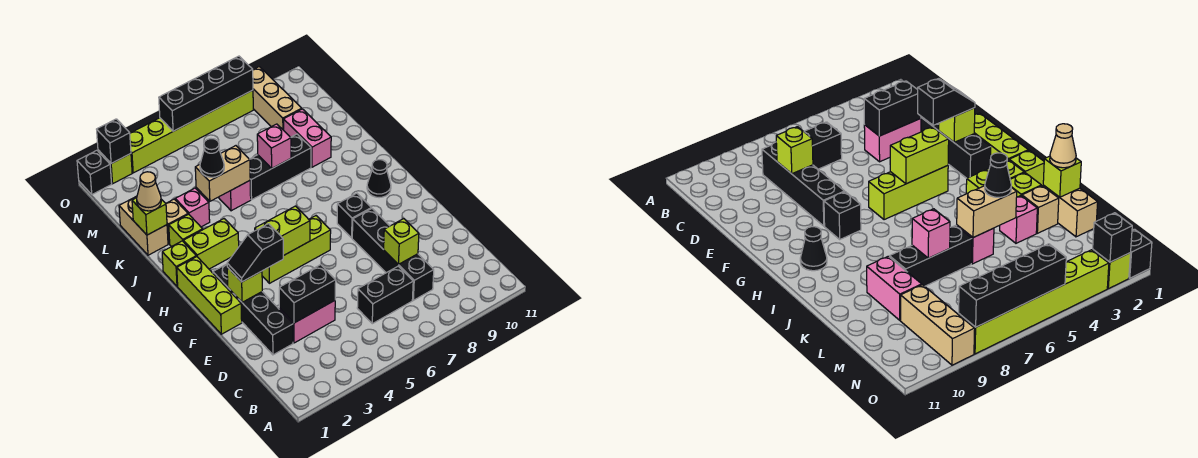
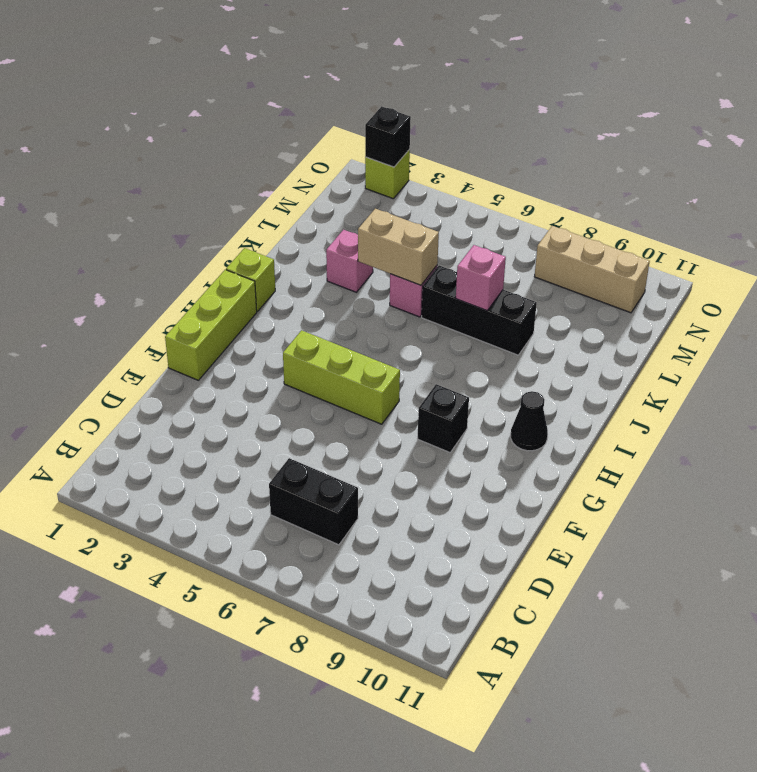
tan brick N8:N10 level 1 -> tan brick M9:O9 level 1
none -> black brick C8:F8 level 1
none -> black brick D2:G2 level 1
none -> pink brick D3:D4 level 1
none -> lime brick I2:I3 level 1

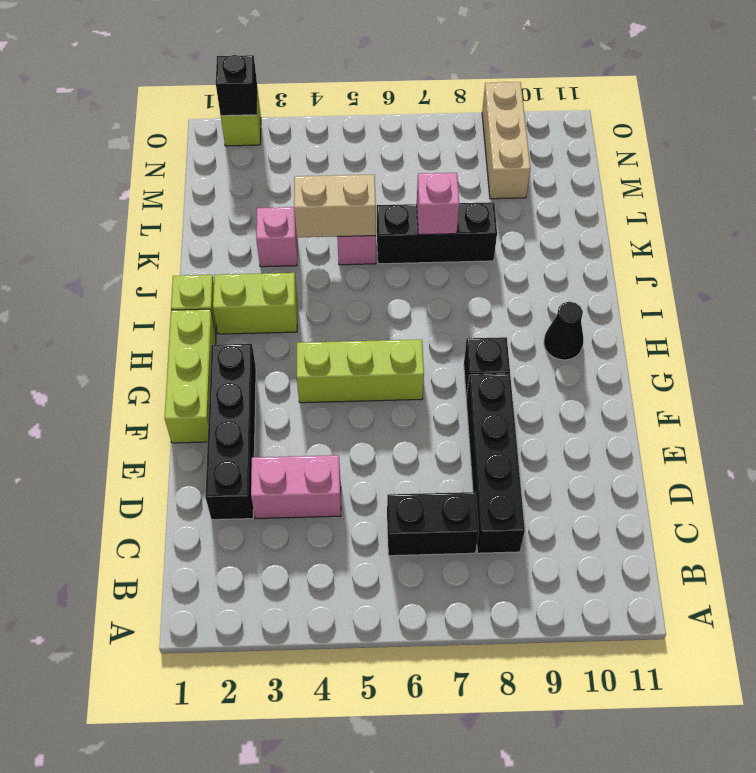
none -> lime brick J2 level 1
none -> tan brick K1:L1 level 1
none -> tan brick K2 level 1
none -> pink brick K9:L9 level 1

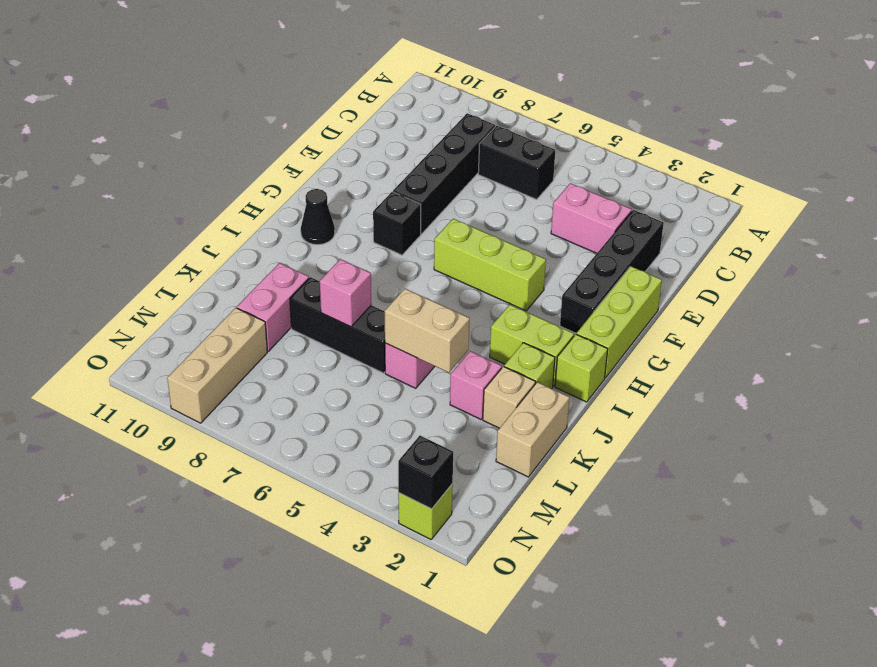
none -> black brick O1 level 1
none -> lime brick O3:O8 level 1
none -> black brick D3:D4 level 2
none -> lime brick D8 level 2

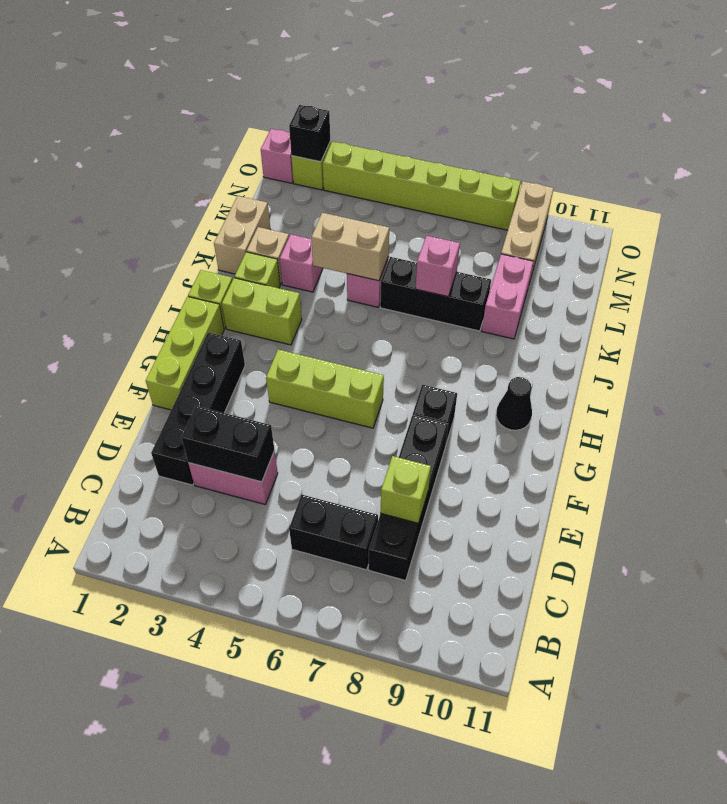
pink brick O1 level 1 -> black brick O1 level 1
none -> lime brick F2 level 2
none -> lime brick G4:G5 level 2
none -> lime brick K1 level 2
none -> black brick O5:O8 level 2

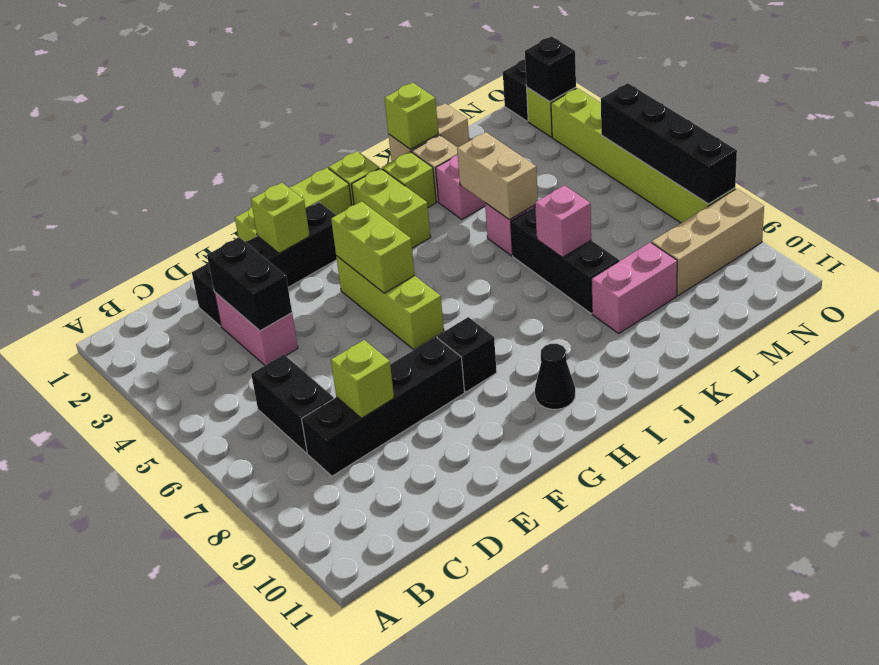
none -> black slope F2:F3 level 3 top 3
none -> tan cone K1 level 3
none -> black cone K4 level 3

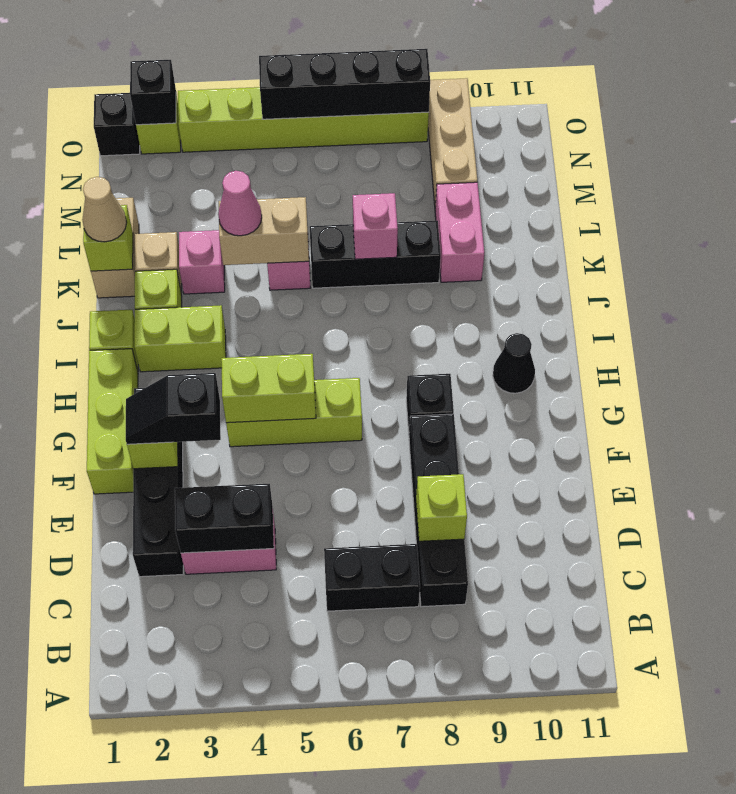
pink cone K4 level 3 -> black cone K4 level 3

